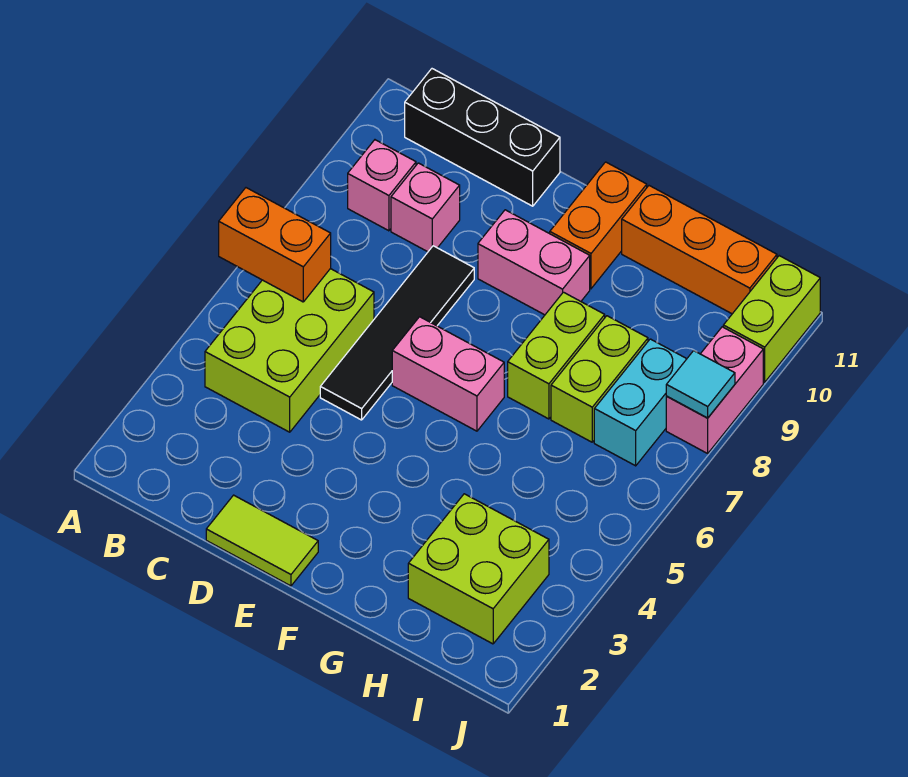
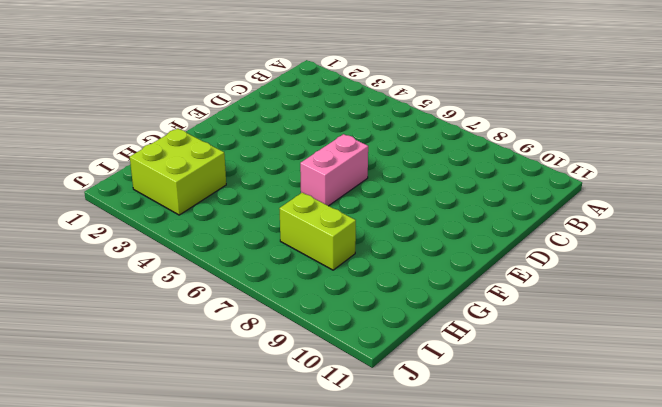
none -> lime brick B4:C6 level 1
none -> pink brick B9 level 1
none -> black brick B11:D11 level 1

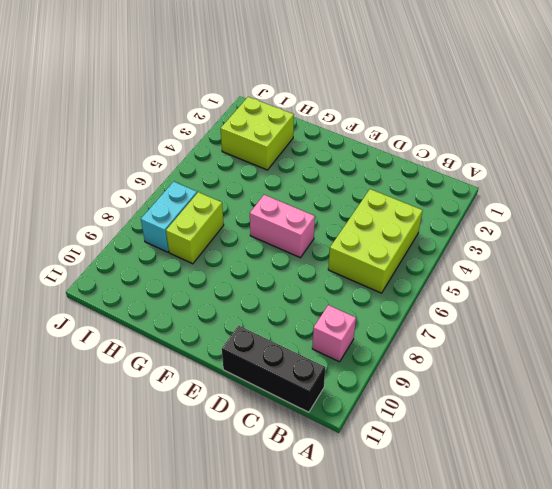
none -> pink brick C9 level 1
none -> lime tile D1:E1 level 1
none -> black tile D5:D8 level 1

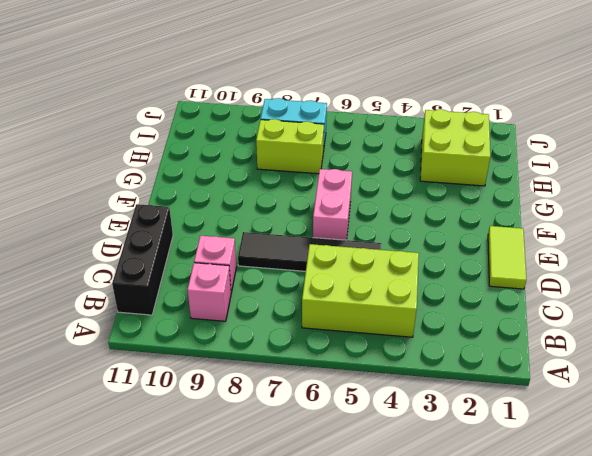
none -> pink brick E9:F9 level 1
none -> orange brick F10:F11 level 1
none -> lime brick G7:G8 level 1

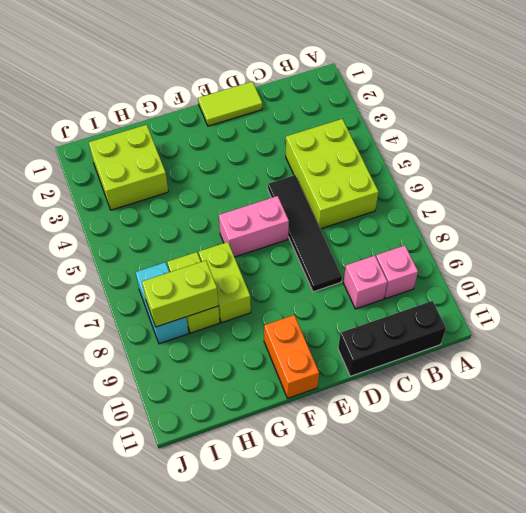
lime brick H8:I8 level 2 -> lime brick J10:J11 level 1
none -> pink brick E9:F9 level 1
none -> orange brick G11:I11 level 1
none -> pink brick J8:J9 level 1

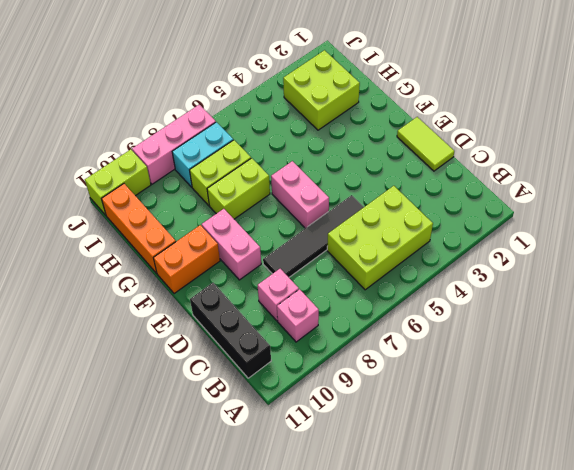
pink brick J7:J9 level 1 -> pink brick J8:J9 level 1
none -> orange brick A6:B6 level 2
none -> cyan tile J8 level 2

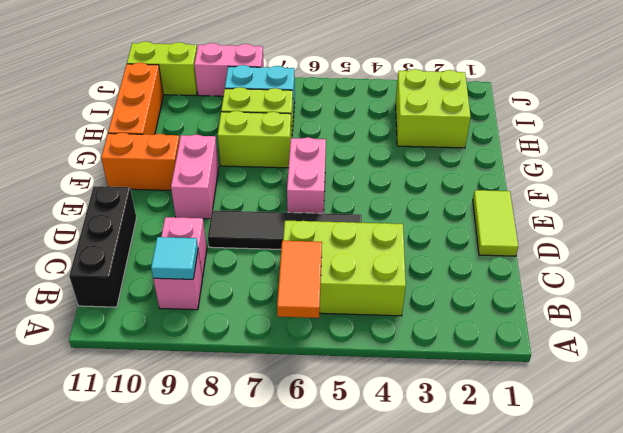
orange tile A6:B6 level 2 -> orange brick A6:B6 level 2
cyan tile B9 level 2 -> cyan tile J8 level 2

